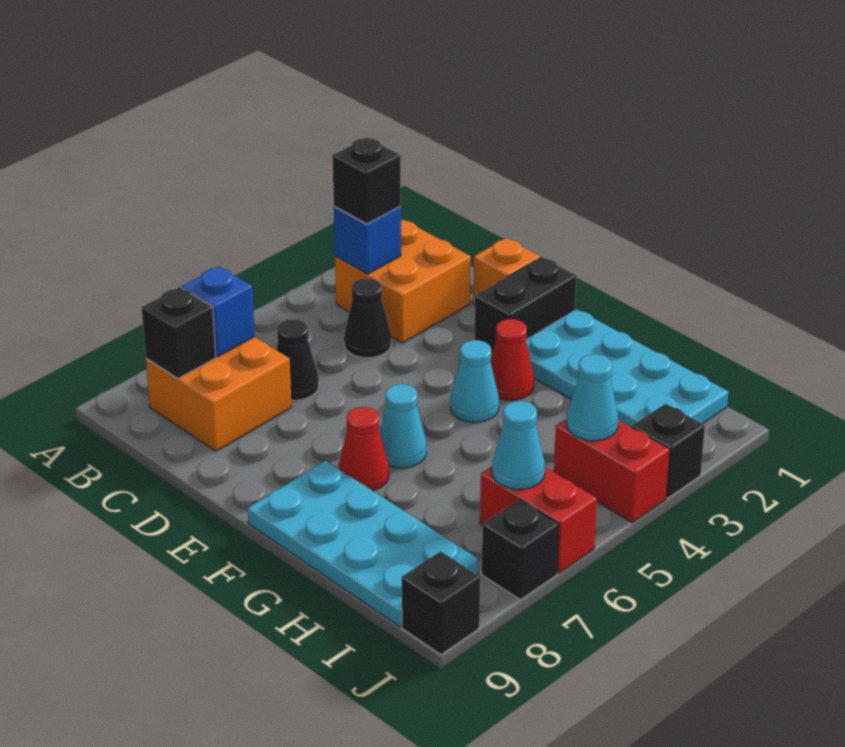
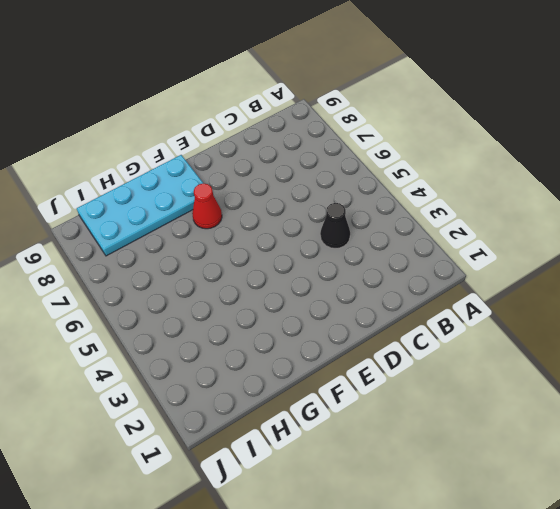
none -> orange brick B2:C3 level 1
none -> orange brick B7:C8 level 1
none -> black cone C6 level 1

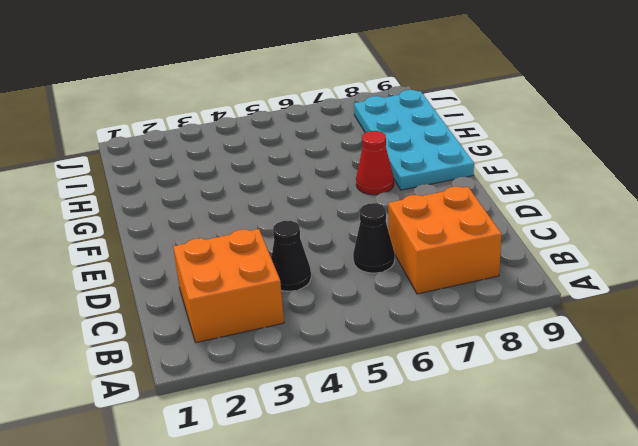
none -> orange brick D1 level 1
none -> black brick E1:E2 level 1
none -> cyan plate F1:I2 level 1

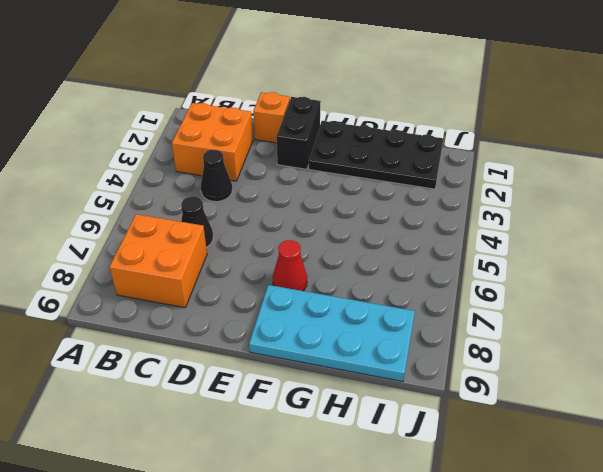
black plate F1:I2 level 1 -> cyan plate F1:I2 level 1
none -> red cone F3 level 1
none -> cyan cone F4 level 1
none -> cyan cone F6 level 1

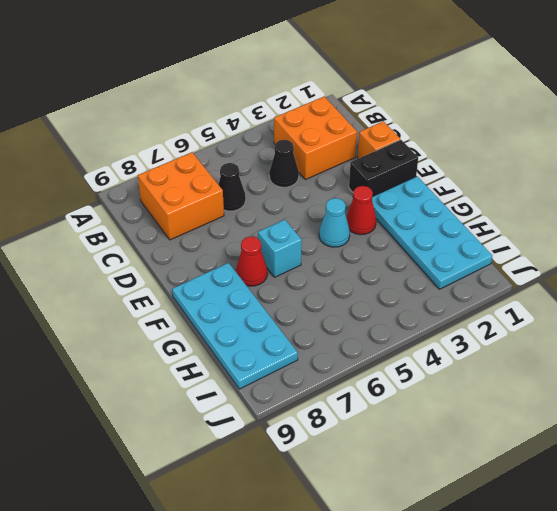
cyan brick F6 level 1 -> cyan cone F6 level 1
none -> red brick I4:J4 level 1
none -> red brick I6:J6 level 1
none -> black brick J3 level 1

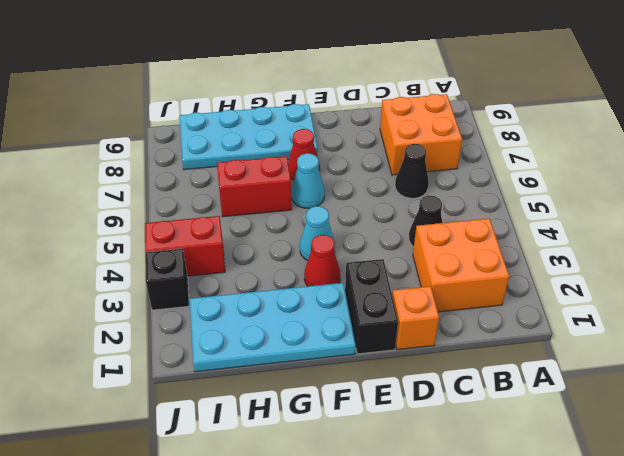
red brick G6:H6 level 1 -> red brick I6:J6 level 1
none -> black brick J7 level 1
none -> black brick J9 level 1
none -> blue brick B3 level 2

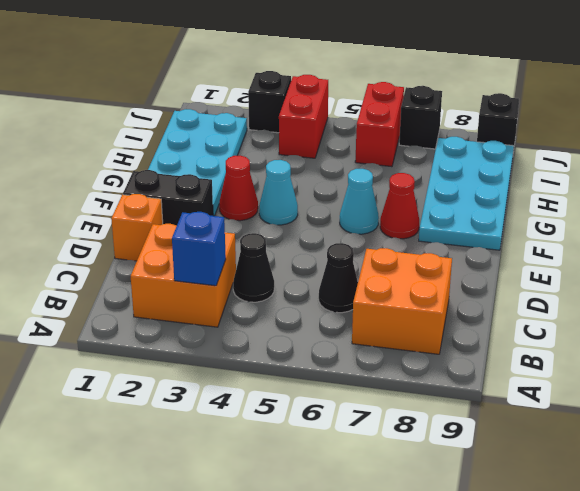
none -> blue brick B7 level 2
none -> black brick B8 level 2
none -> cyan cone I4 level 2

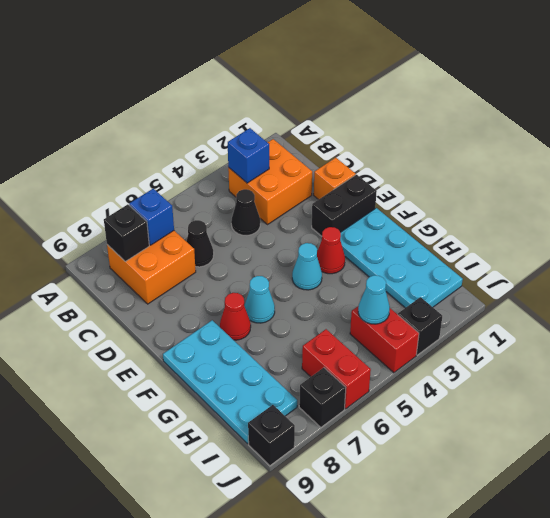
none -> cyan cone I6 level 2
none -> black brick B3 level 3

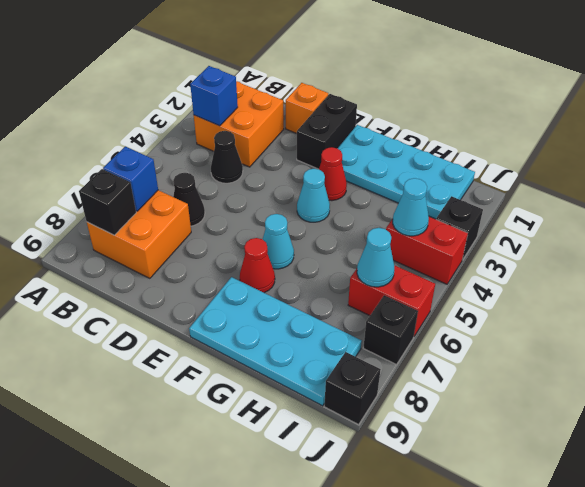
none -> black brick B3 level 3

